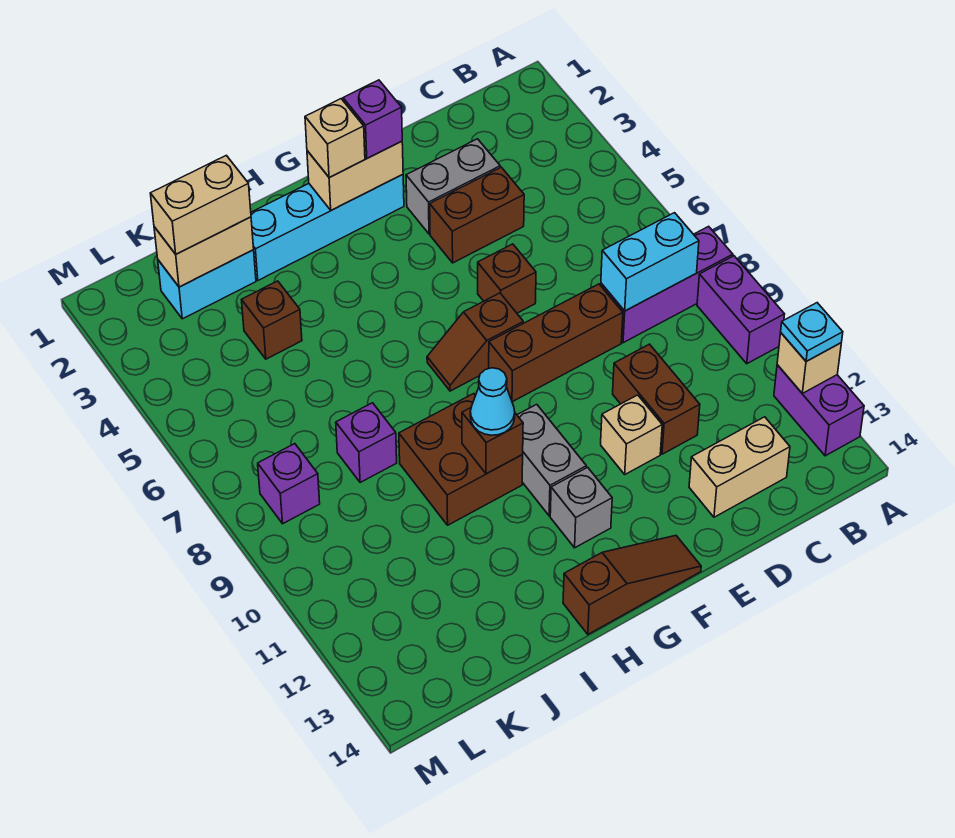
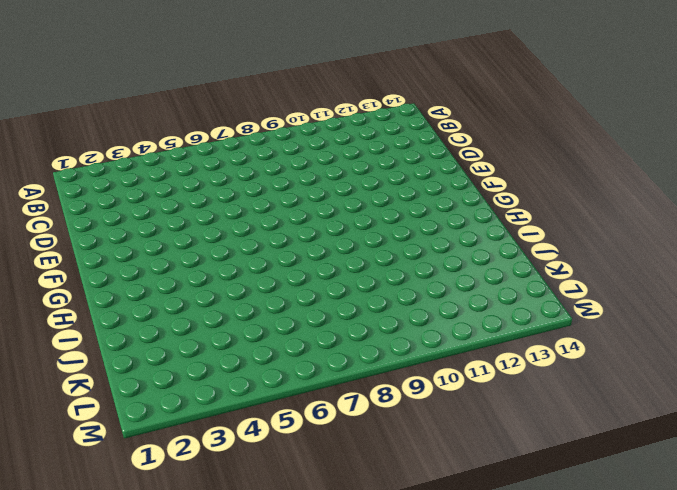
none -> purple brick A8:C8 level 1
none -> purple brick A9:A10 level 1
none -> purple brick A12:A13 level 1
none -> tan brick C13:D13 level 1

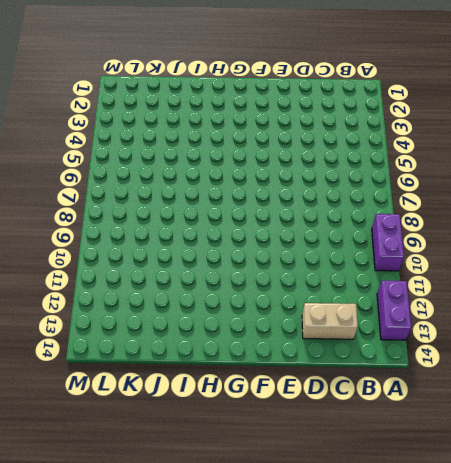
none -> purple brick A8:C8 level 1
none -> grey brick D3:E3 level 1
none -> brown brick D4:E4 level 1
none -> brown brick D8:F8 level 1

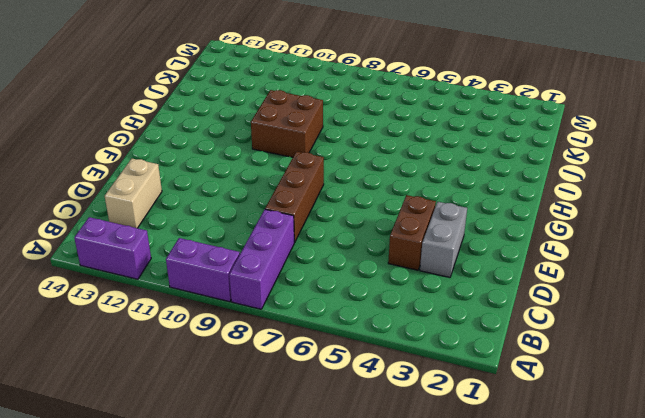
none -> brown brick D10:D11 level 1
none -> brown brick E6 level 1
none -> tan brick E11 level 1
none -> cyan brick F2:I2 level 1

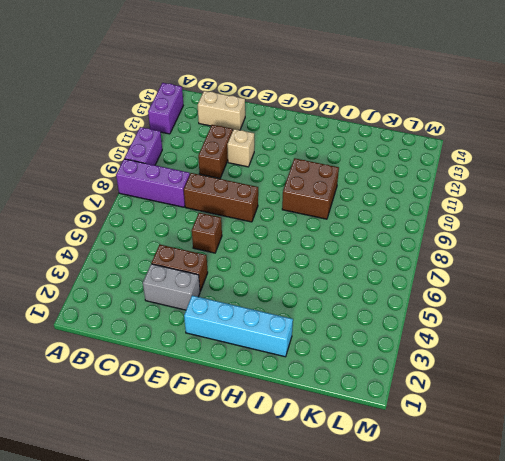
none -> brown slope F7:G7 level 1 top F
none -> brown slope F14:H14 level 1 top H
none -> grey brick G10:G11 level 1
none -> grey brick G12 level 1

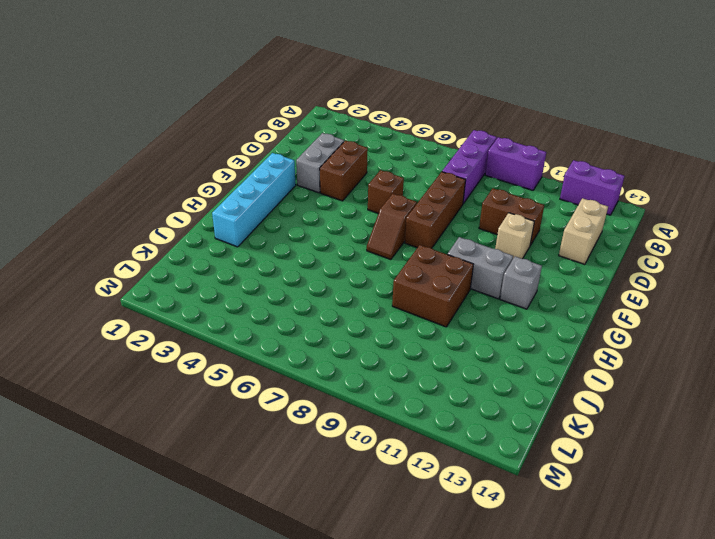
none -> brown slope F14:H14 level 1 top H
none -> cyan brick J2:K2 level 1
none -> brown brick J4 level 1
none -> purple brick J8 level 1

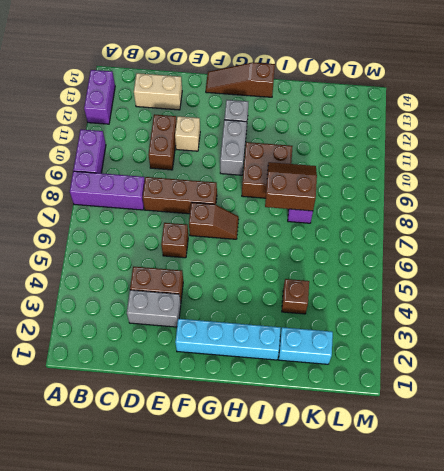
brown slope I8:J9 level 2 top 8 -> none
none -> purple brick L8 level 1
none -> tan brick A12 level 2
none -> cyan brick B8:C8 level 2
none -> tan brick F2:G2 level 2

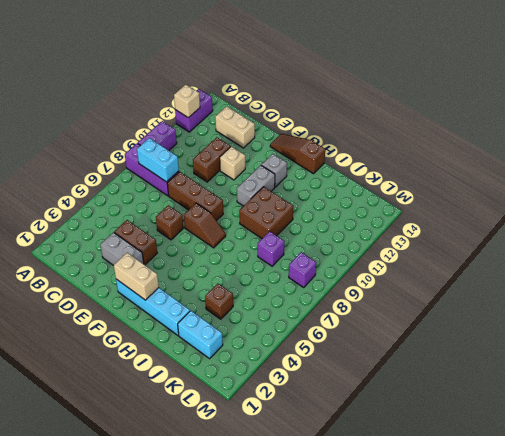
none -> brown brick H10 level 2
none -> tan brick J2:K2 level 2
none -> cyan plate A12 level 3
none -> purple brick F2 level 3

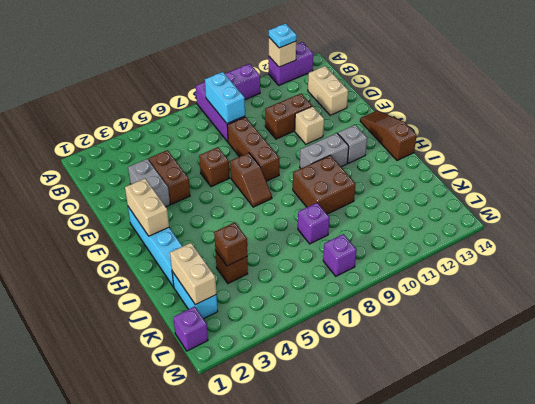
brown brick J4 level 2 -> brown brick H10 level 2
purple brick L1 level 1 -> purple brick F2 level 3
none -> tan brick G2 level 3
none -> cyan cone H10 level 3
none -> tan brick J2:K2 level 3

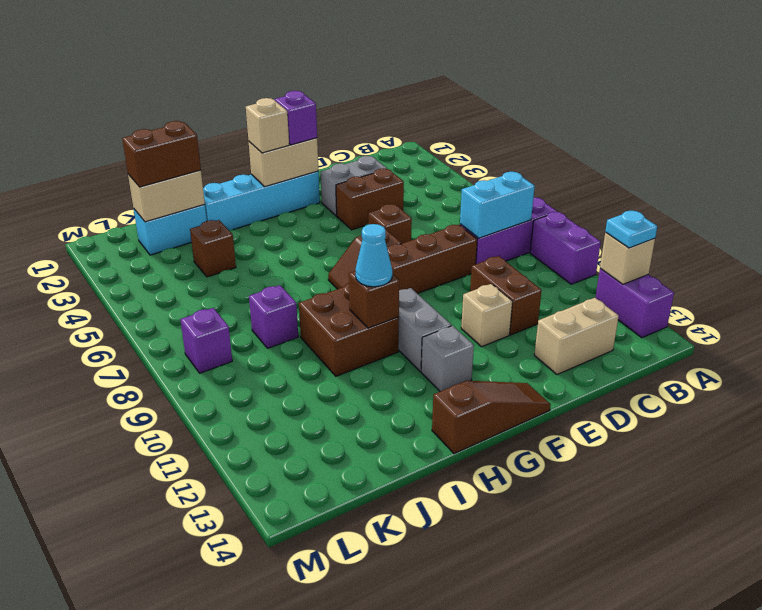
brown brick J2:K2 level 3 -> tan brick J2:K2 level 3

